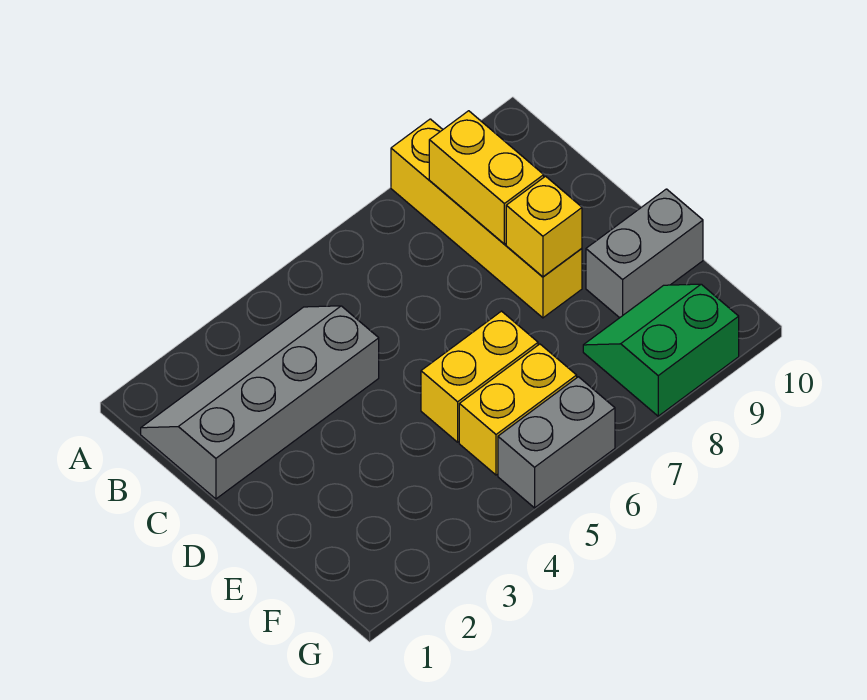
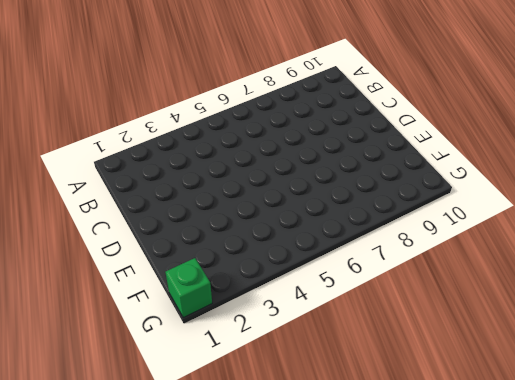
green brick G1 level 1 -> none
none -> yellow brick A8:D8 level 1
none -> grey slope B1:C4 level 1 top C

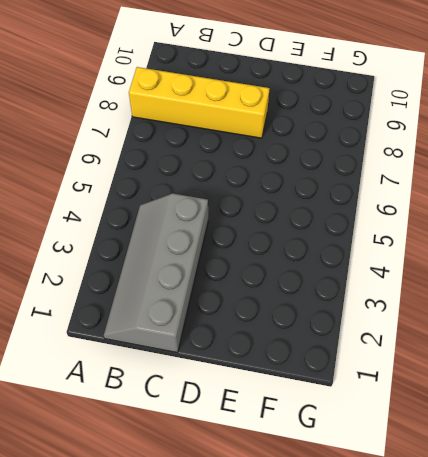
none -> yellow brick E5:E6 level 1
none -> grey brick E9:E10 level 1

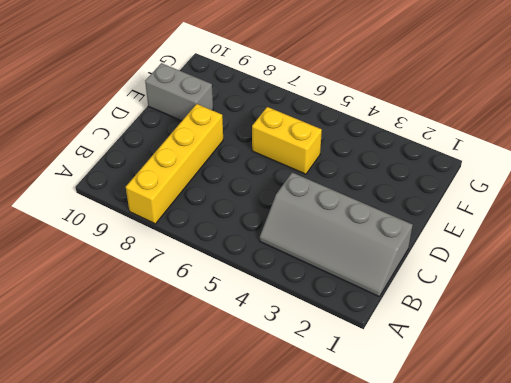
none -> yellow brick F5:F6 level 1
none -> green slope F8:G9 level 1 top G

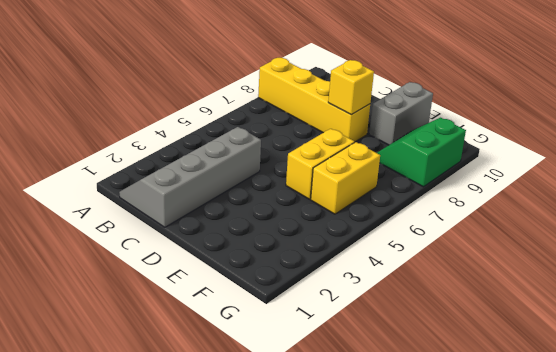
none -> grey brick G5:G6 level 1
none -> yellow brick B8:C8 level 2

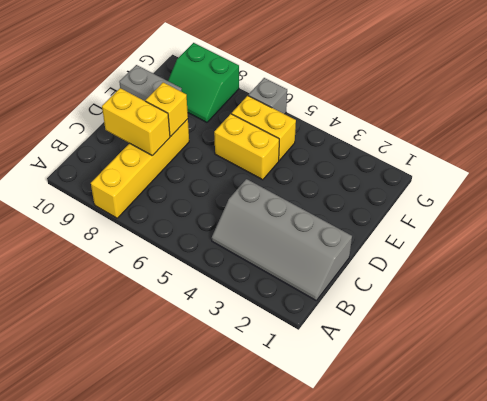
yellow brick C8:C9 level 2 -> yellow brick B8:C8 level 2
grey brick G6 level 1 -> grey brick G5:G6 level 1

